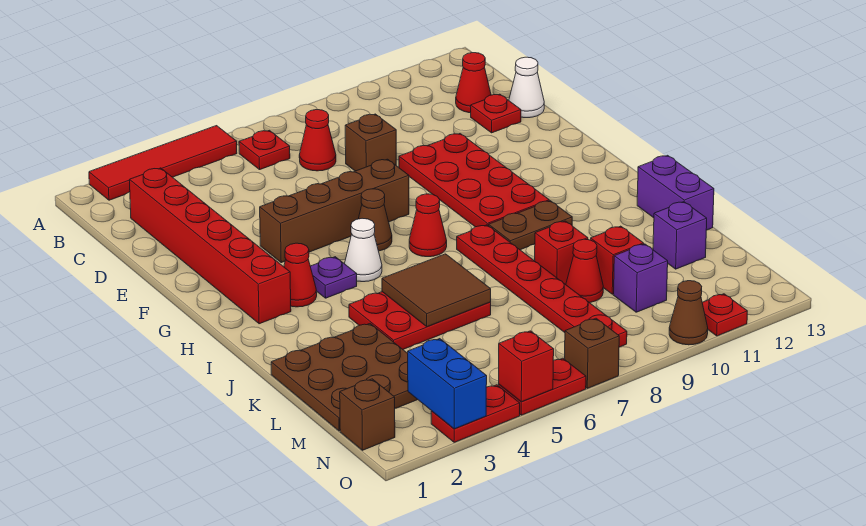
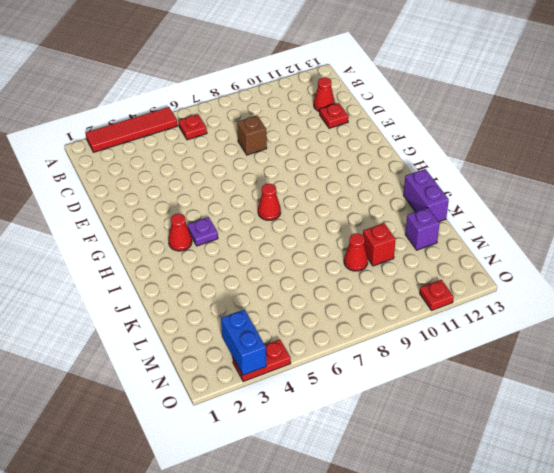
none -> red brick C2:H2 level 1
none -> red cone C7 level 1
none -> white cone D13 level 1
none -> red plate E9:H10 level 1

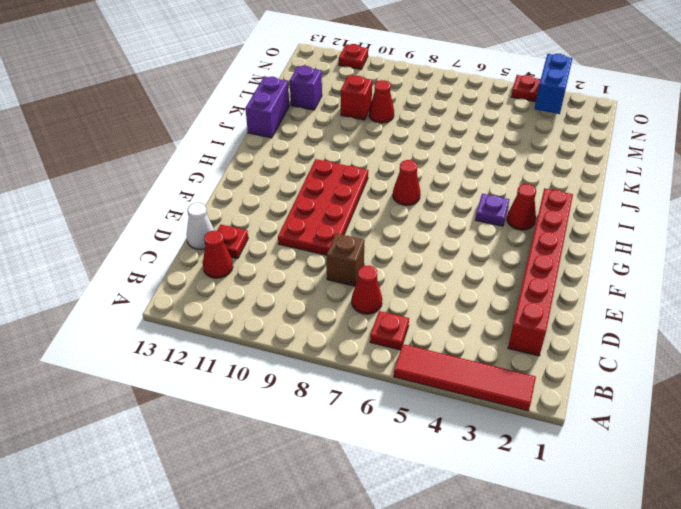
none -> brown brick F4:F7 level 1
none -> brown cone G6 level 1
none -> white cone H5 level 1
none -> red plate I8:N8 level 1

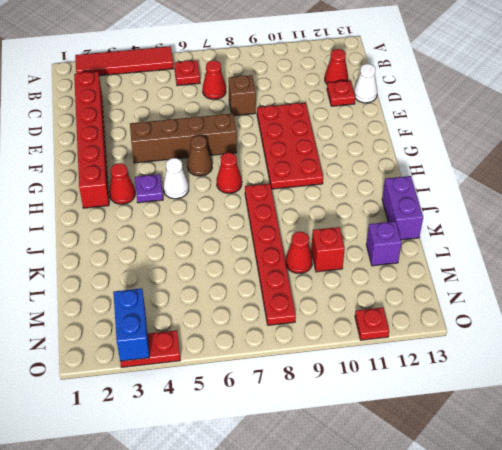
none -> brown plate I9:I10 level 1
none -> red plate J4:K6 level 1
none -> brown plate K1:M3 level 1
none -> red brick K9 level 1

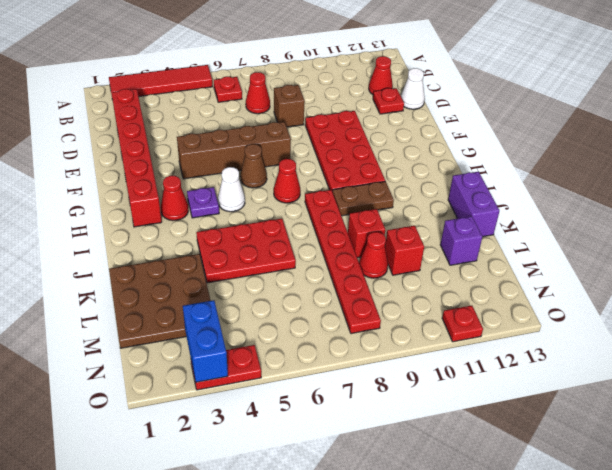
none -> purple brick M10 level 1
none -> brown brick N1 level 1
none -> red plate O5:O6 level 1
none -> brown brick O7 level 1

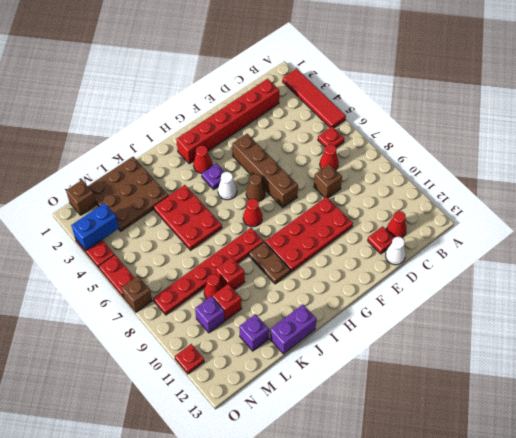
none -> brown cone O10 level 1
none -> brown tile J5:K6 level 2
none -> red brick O5 level 2

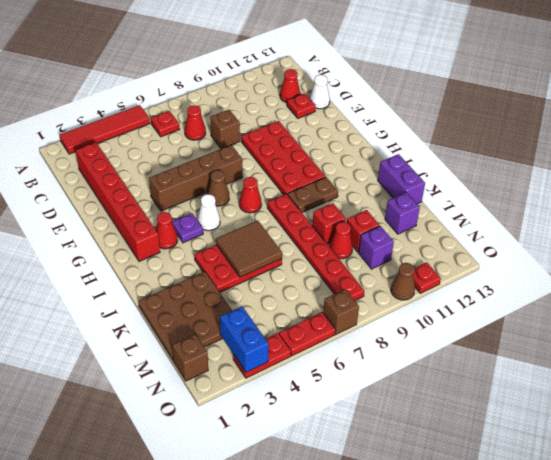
none -> red brick O5 level 2

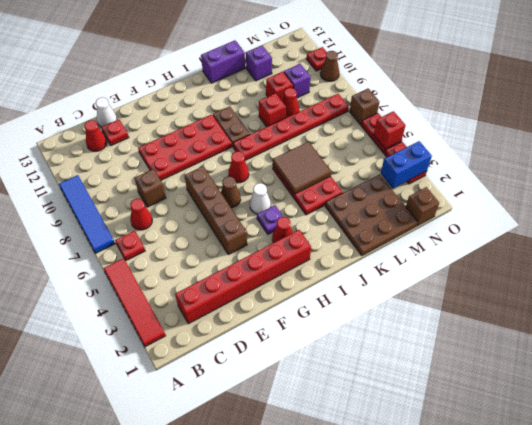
blue tile A7:A10 level 1 -> none

